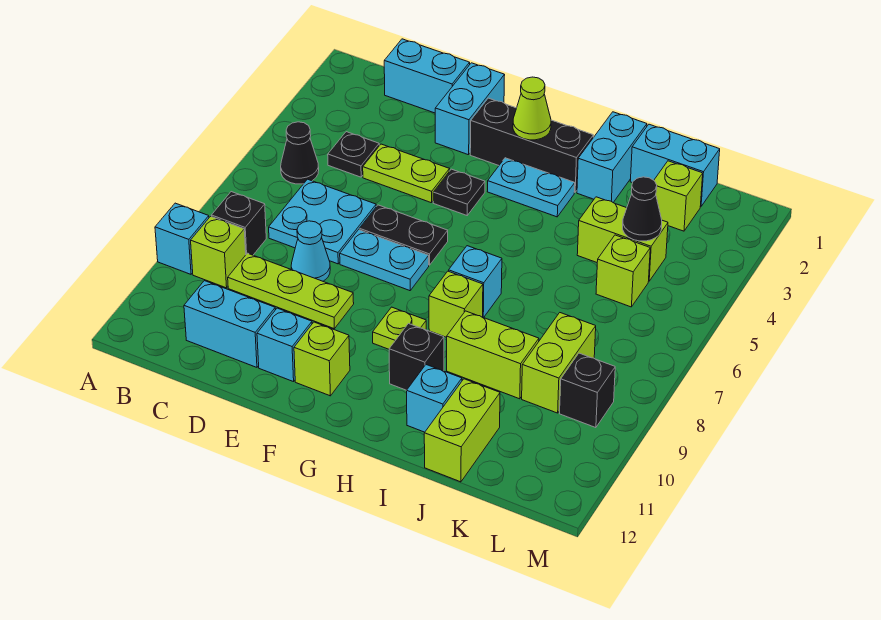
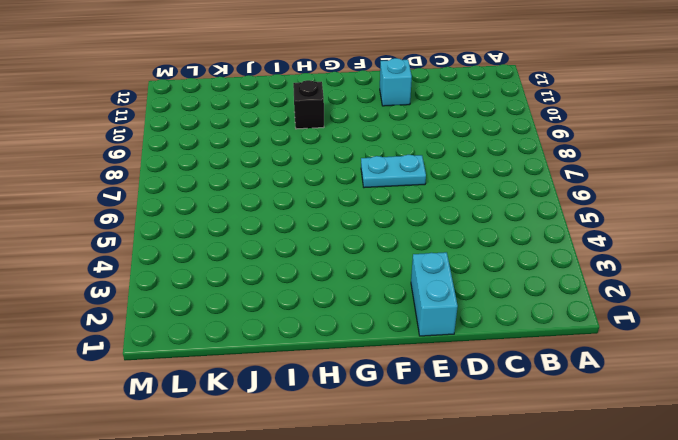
none -> cyan brick A9 level 1
none -> black cone B5 level 1
none -> black brick B8 level 1
none -> lime brick B9 level 1

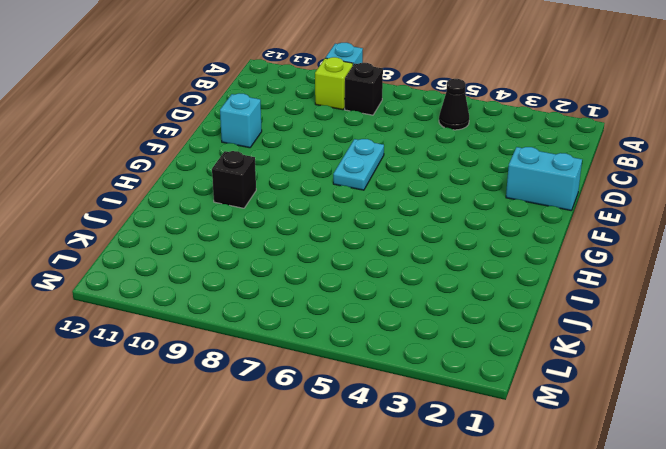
none -> cyan brick C1:D1 level 1
none -> black plate C4 level 1
none -> cyan plate C6:D7 level 1
none -> lime plate C9:E9 level 1

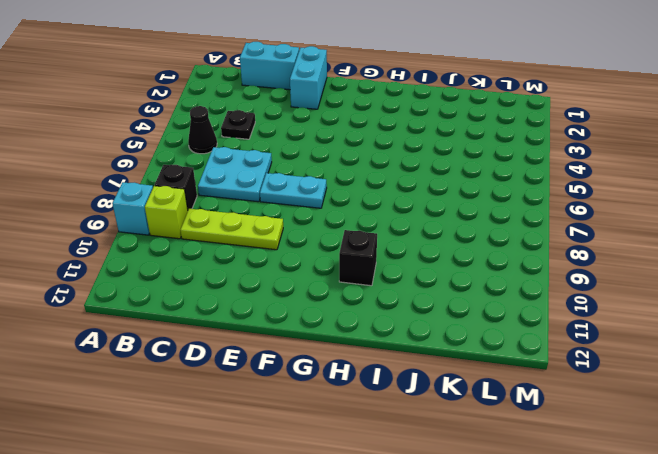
none -> cyan brick C11:D11 level 1
none -> lime plate D4:E4 level 1
none -> cyan cone D8 level 1
none -> black plate E6:F6 level 1

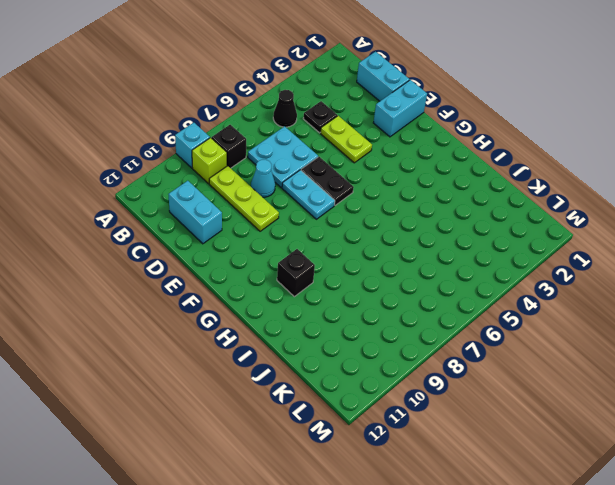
none -> cyan brick E11 level 1
none -> black brick F2:H2 level 1
none -> black plate F4 level 1
none -> lime brick F11 level 1

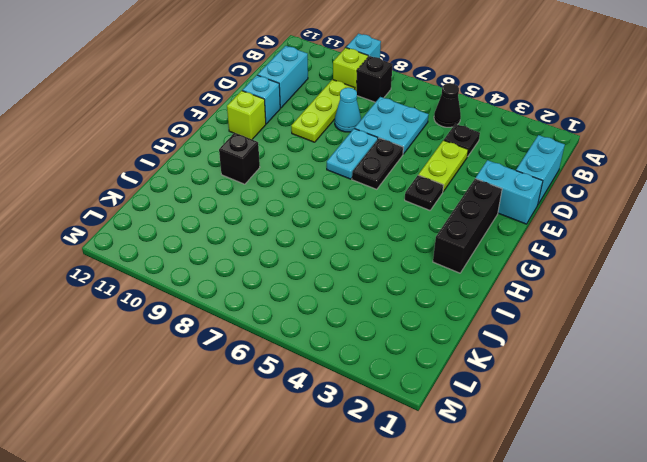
none -> cyan plate G3:H3 level 1
none -> lime plate G9 level 1
none -> cyan brick H7 level 1
none -> lime brick H8 level 1

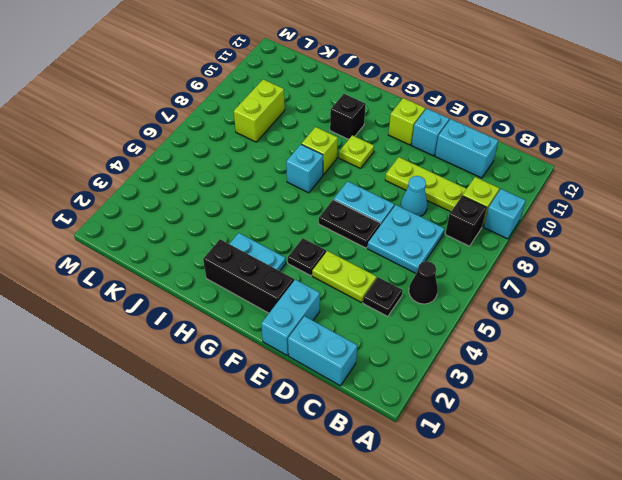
none -> cyan brick I1:I2 level 1
none -> lime brick I9:J9 level 1
none -> cyan brick I11 level 1
none -> cyan brick J1:K1 level 1

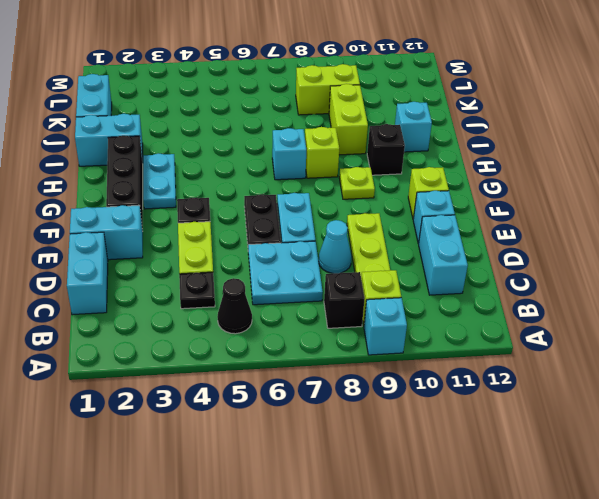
none -> lime brick J4:K4 level 1
none -> lime brick J11:J12 level 1
none -> lime brick K2 level 1
none -> lime brick K5 level 1

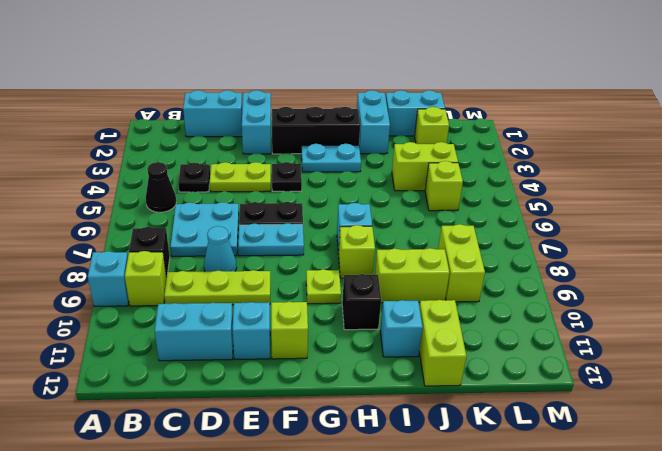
none -> black brick L9 level 1
none -> lime cone G2 level 2
none -> black cone K4 level 2

